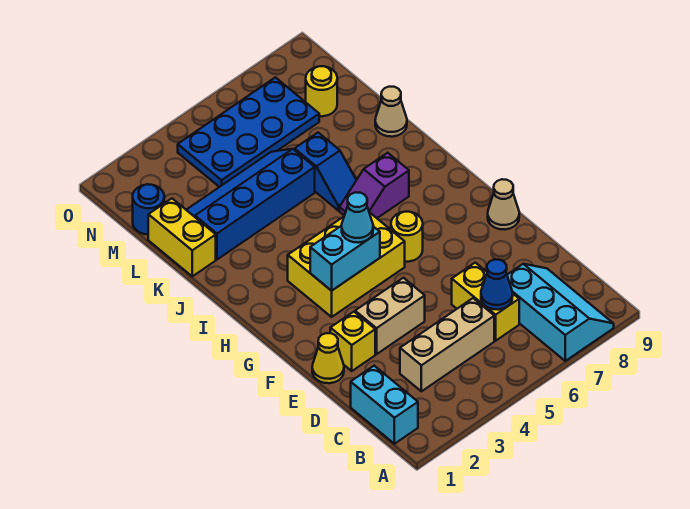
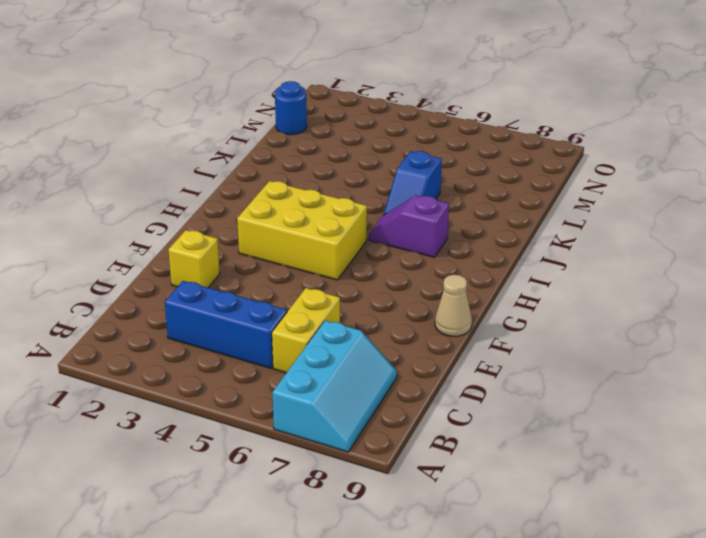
blue brick C3:C5 level 1 -> tan brick C3:C5 level 1
none -> cyan brick B1:C1 level 1
none -> yellow cone E1 level 1
none -> tan brick E3:E4 level 1

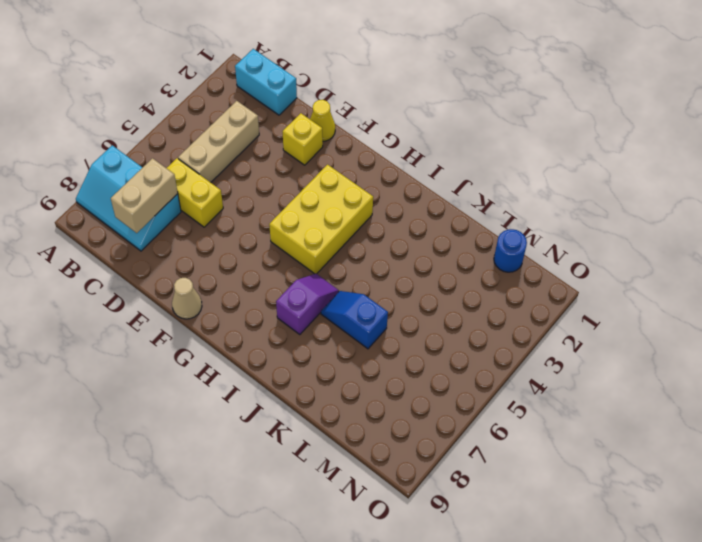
tan brick C7:C8 level 2 -> tan brick E3:E4 level 1
none -> yellow round brick G6 level 1
none -> yellow brick K1:L1 level 1
none -> blue slope K2:L5 level 1 top K

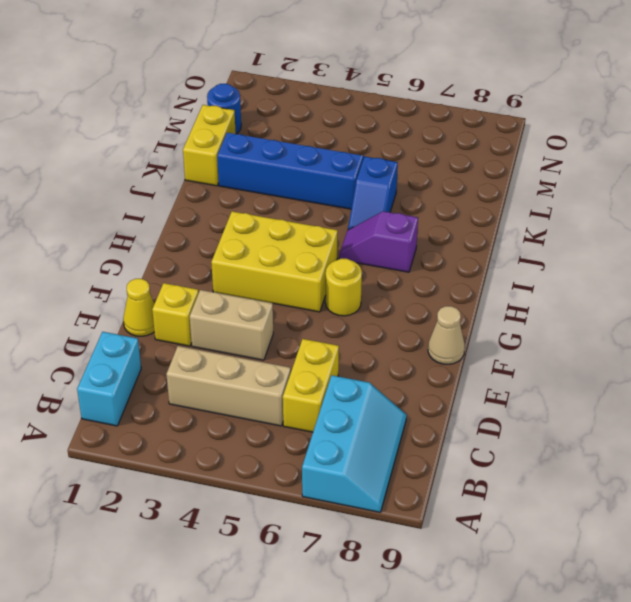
none -> tan cone K9 level 1
none -> blue plate M4:N7 level 1
none -> yellow round brick M8 level 1

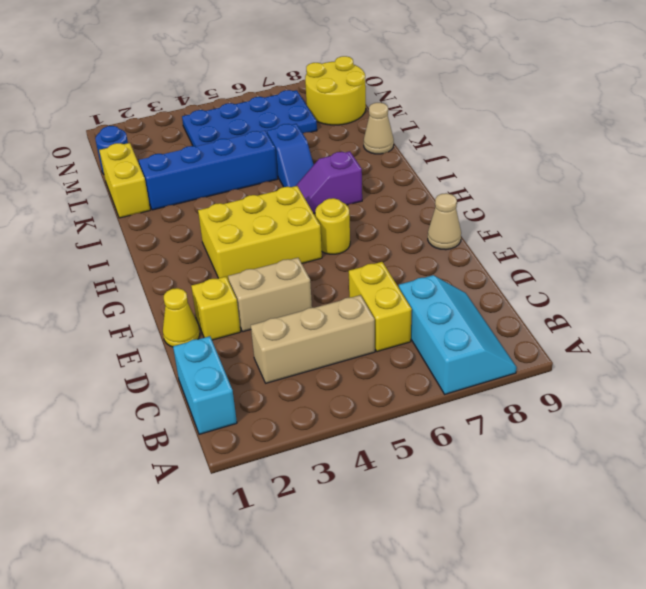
yellow round brick M8:N9 level 1 -> yellow round brick M8 level 1
none -> blue cone C6 level 2
none -> cyan brick G3:G4 level 2
none -> cyan cone G4 level 3

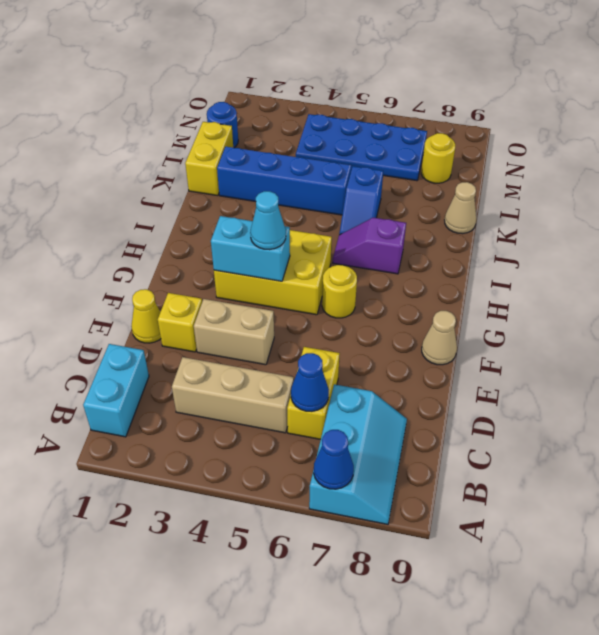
blue cone A7 level 2 -> none

